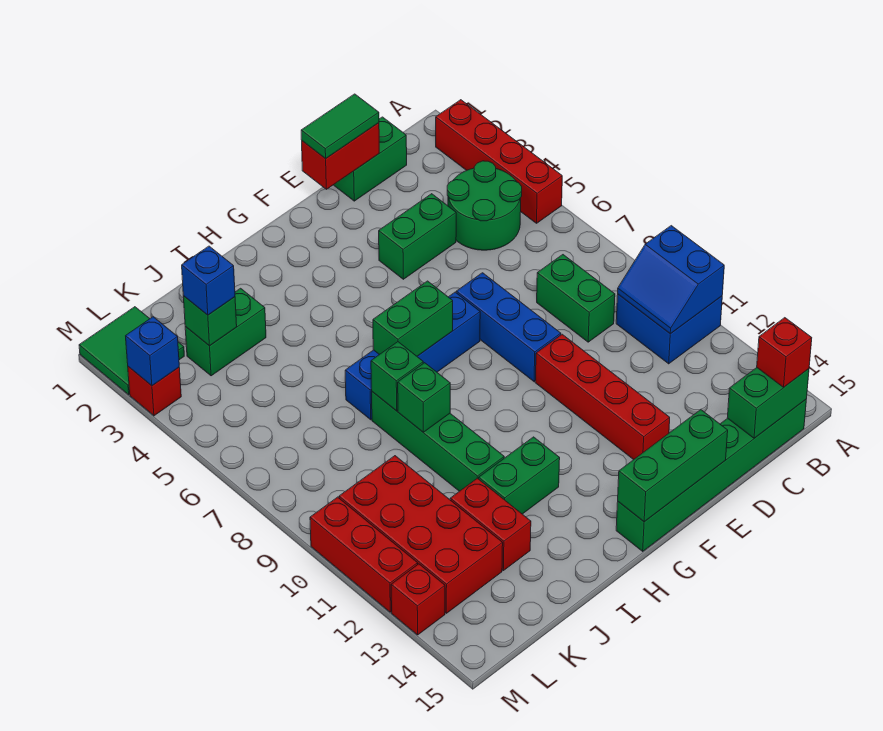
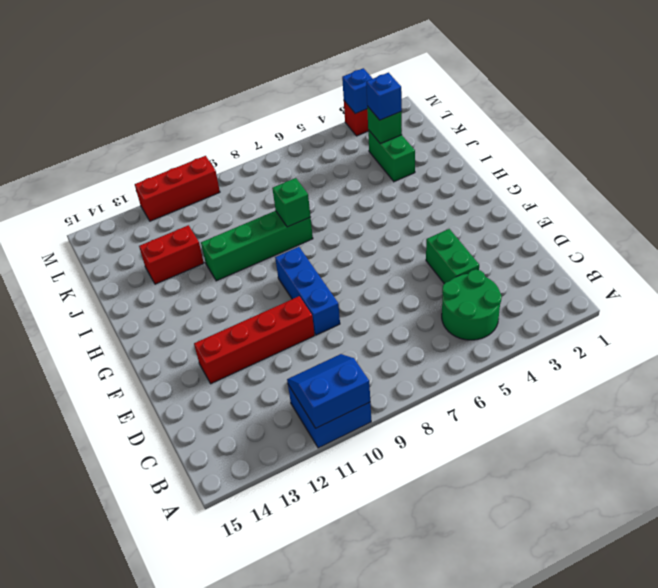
blue brick E9:G9 level 1 -> blue brick E7:E9 level 1
none -> red brick A2:A5 level 1
none -> green brick B15:G15 level 1
none -> green brick C1:D1 level 1
none -> green brick C8:C9 level 1

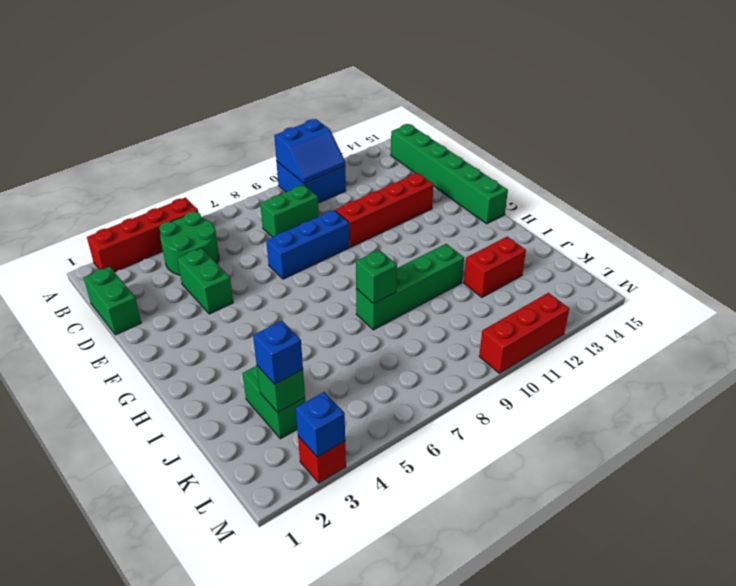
none -> blue brick F7:I7 level 1
none -> green brick H12:I12 level 1
none -> red brick K10:L13 level 1
none -> green tile L1:M2 level 1

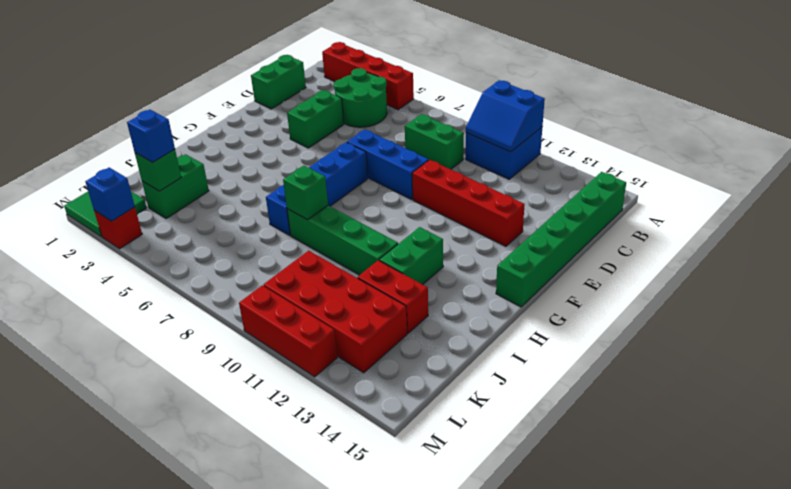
none -> red brick M13 level 1
none -> green brick B15:C15 level 2
none -> red brick D1:E1 level 2
none -> green brick E15:G15 level 2

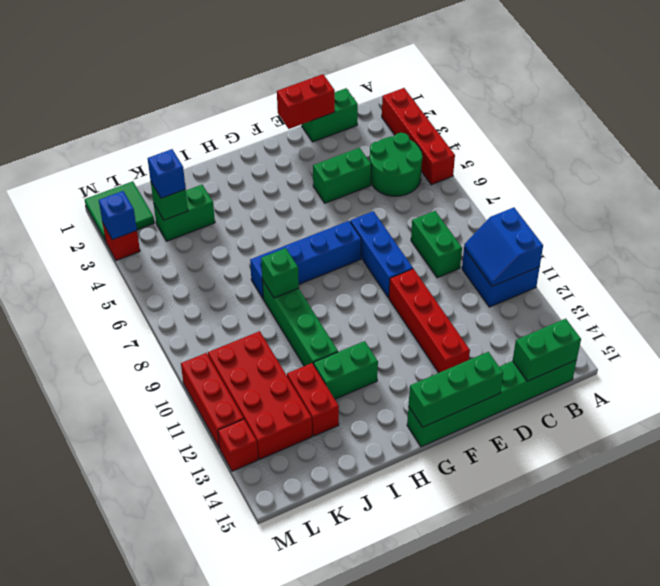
none -> green brick G7:H7 level 2
none -> green brick I9 level 2
none -> red brick B15 level 3
none -> green tile D1:E1 level 3

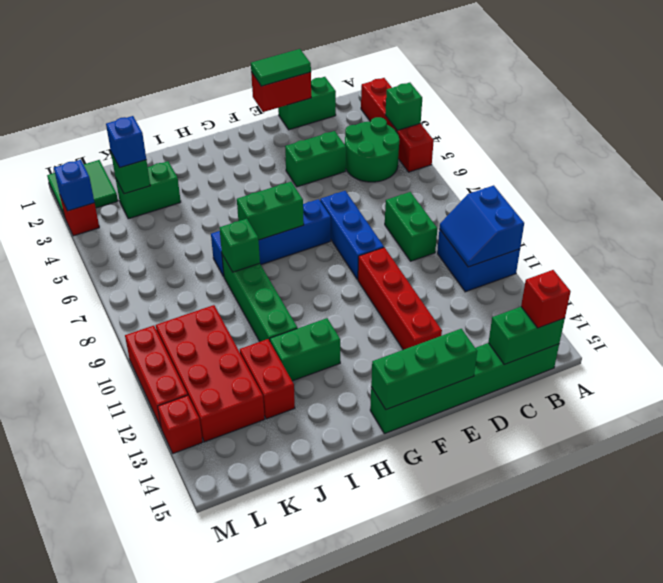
green brick A4 level 2 -> green brick I9 level 2

